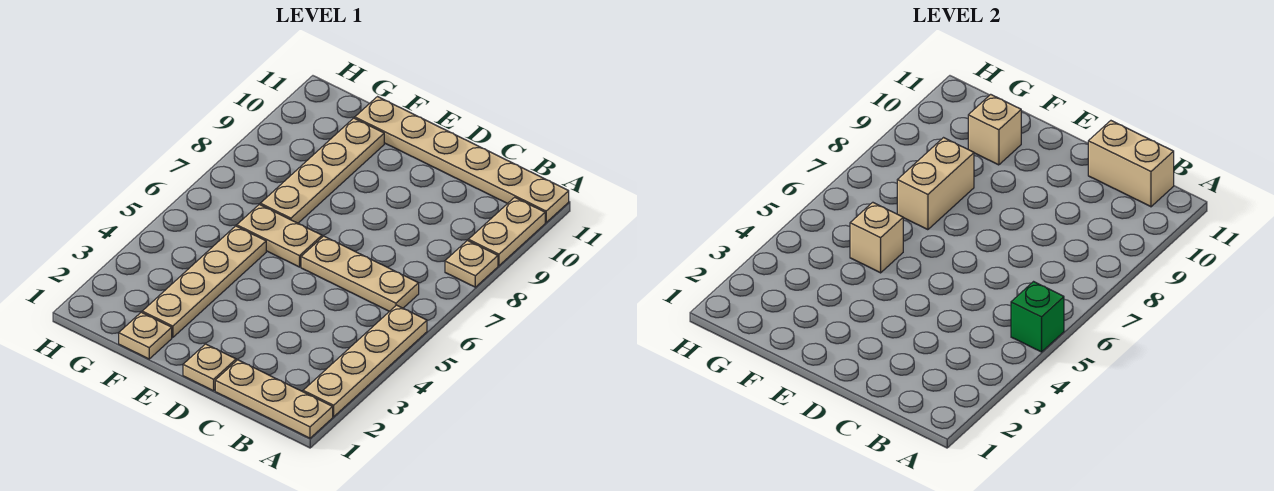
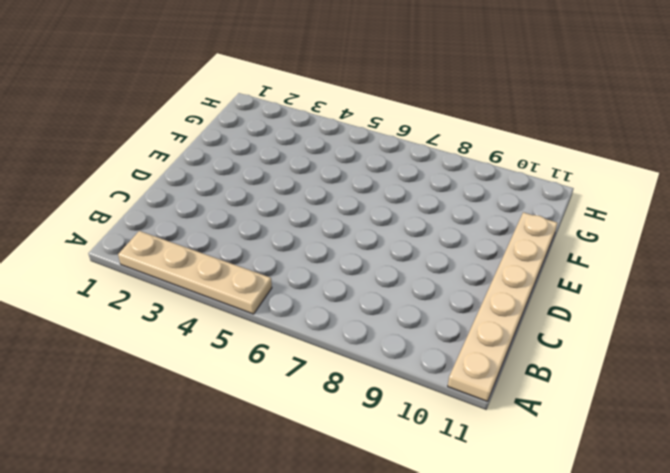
none -> tan plate A1:C1 level 1
none -> tan plate A8 level 1
none -> tan plate A9:A10 level 1

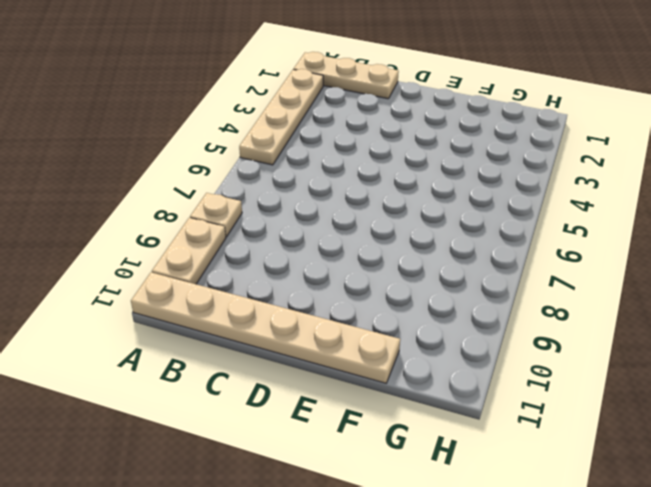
none -> tan plate B6:D6 level 1
none -> tan plate D1 level 1
none -> tan plate E6:F6 level 1

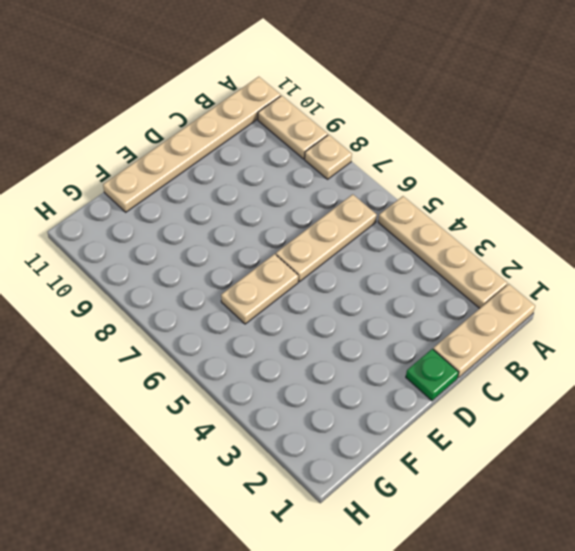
green plate D1 level 1 -> tan plate D1 level 1
none -> tan plate F1 level 1
none -> tan plate F2:F5 level 1
none -> tan plate F7:F10 level 1

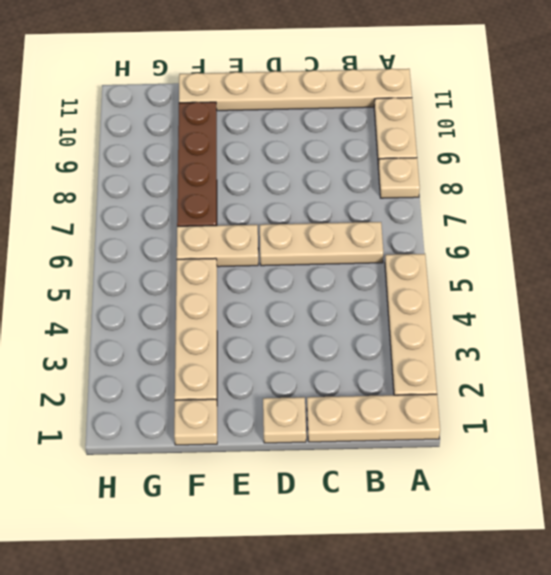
brown plate F7:F10 level 1 -> tan plate F7:F10 level 1
none -> green brick A5 level 2
none -> tan brick B11:C11 level 2
none -> tan brick F5 level 2

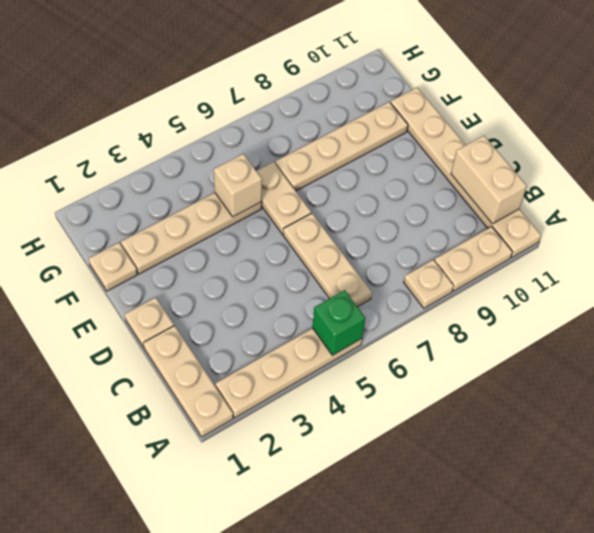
none -> tan brick F7:F8 level 2
none -> tan brick F10 level 2

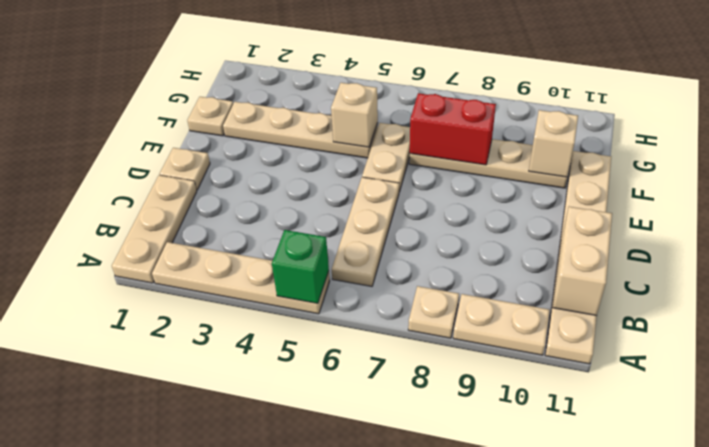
red brick F7:F8 level 2 -> tan brick F7:F8 level 2

